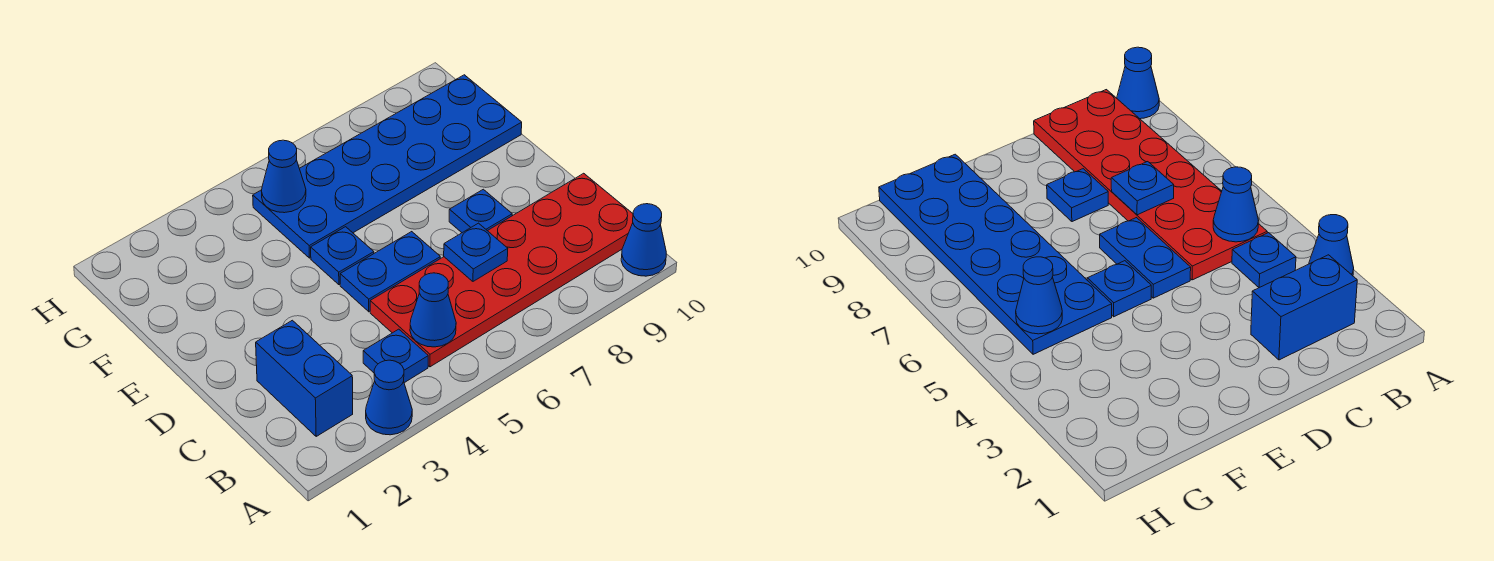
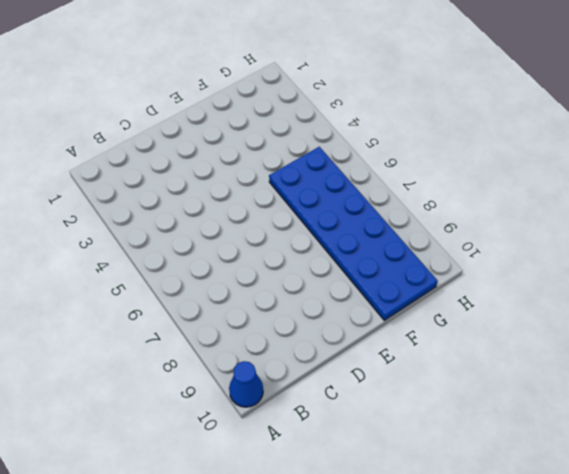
none -> blue cone A3 level 1
none -> blue brick B2:C2 level 1
none -> blue plate B4 level 1

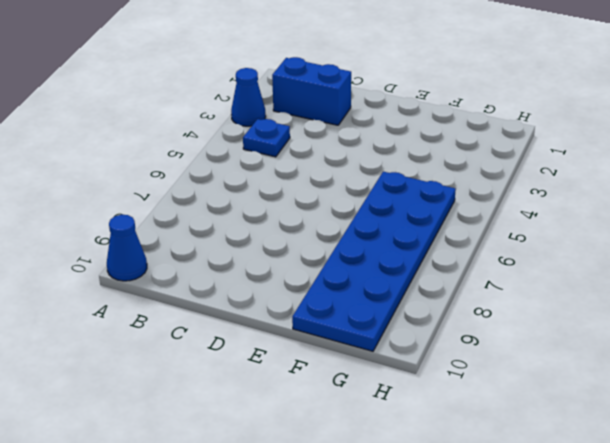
none -> red plate B5:C10 level 1
none -> blue plate D5:D6 level 1
none -> blue plate D8 level 1

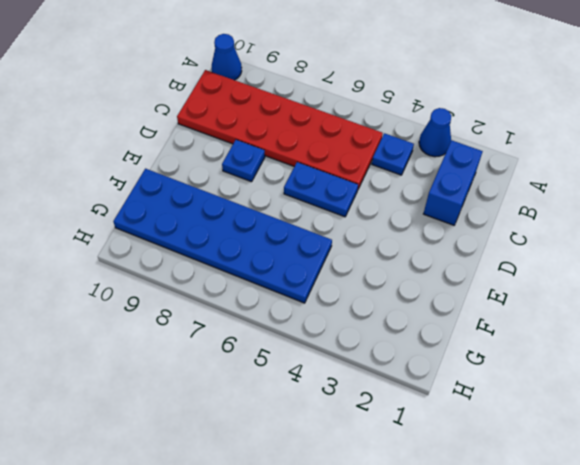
none -> blue plate E5 level 1
none -> blue cone B5 level 2
none -> blue plate C7 level 2

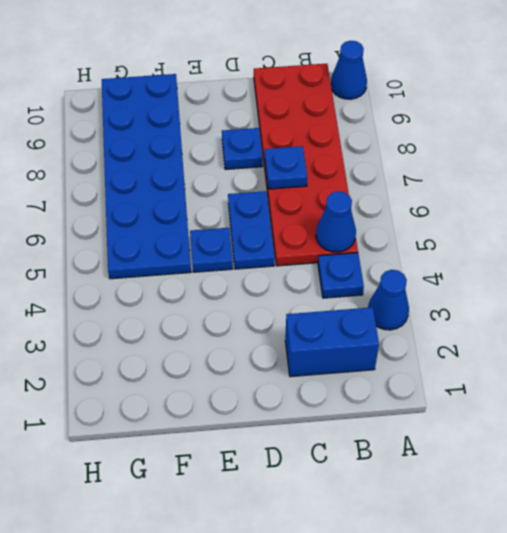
none -> blue cone G5 level 2

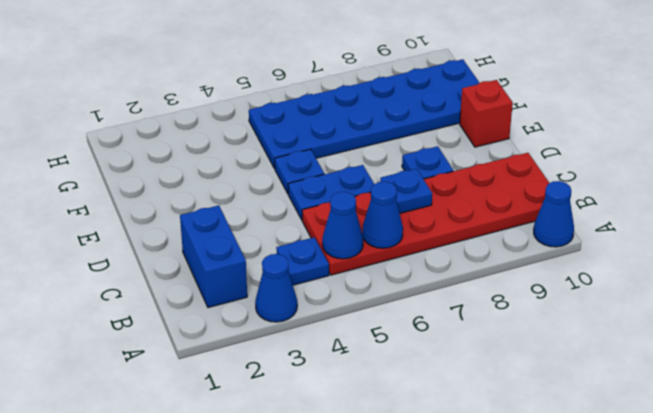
blue cone B6 level 2 -> blue cone G5 level 2
red brick E10 level 1 -> none

